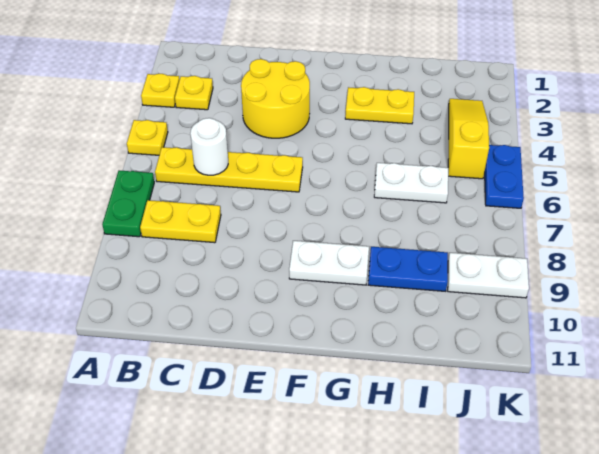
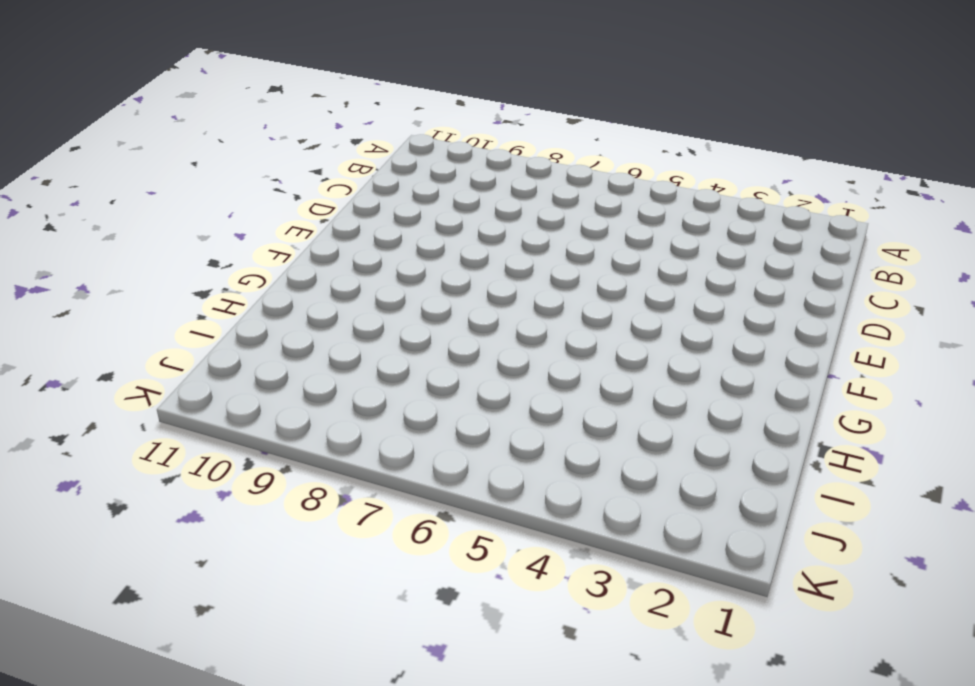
none -> yellow plate A3 level 1
none -> yellow plate A5 level 1
none -> green plate A7:A8 level 1

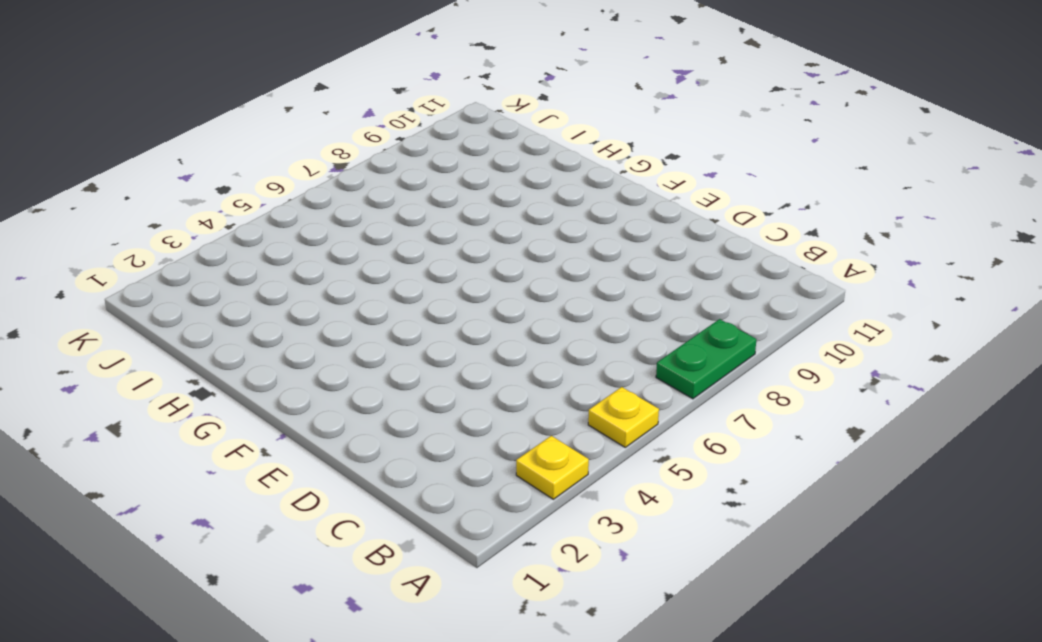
none -> yellow plate B3 level 1
none -> yellow plate B6:E6 level 1
none -> yellow plate B8:C8 level 1

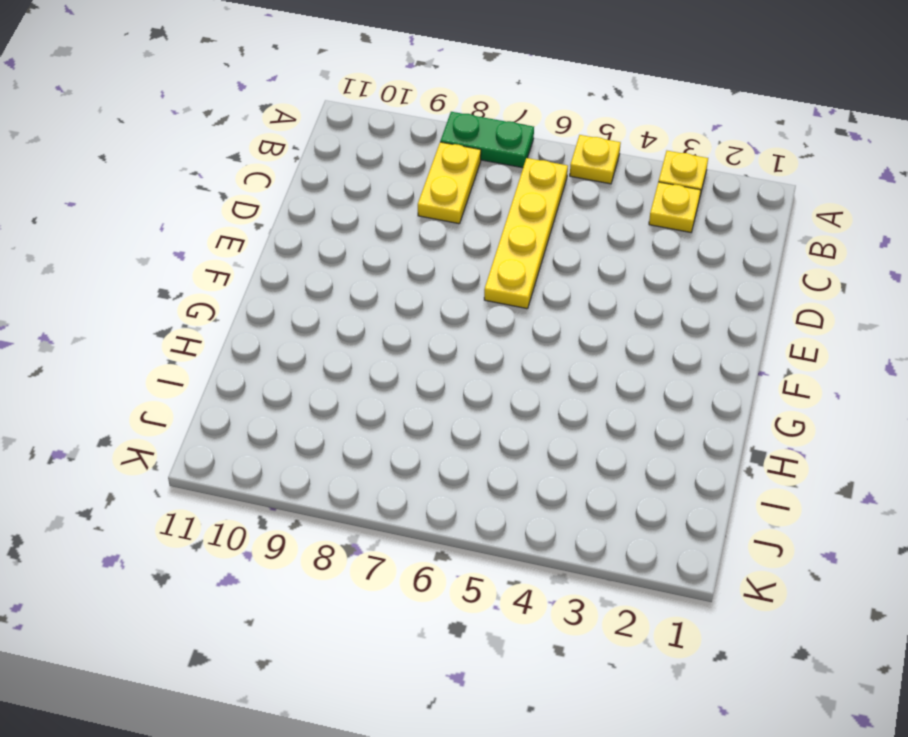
none -> yellow round brick D3:E4 level 1
none -> white plate F9:G9 level 1
none -> yellow plate G3:H3 level 1

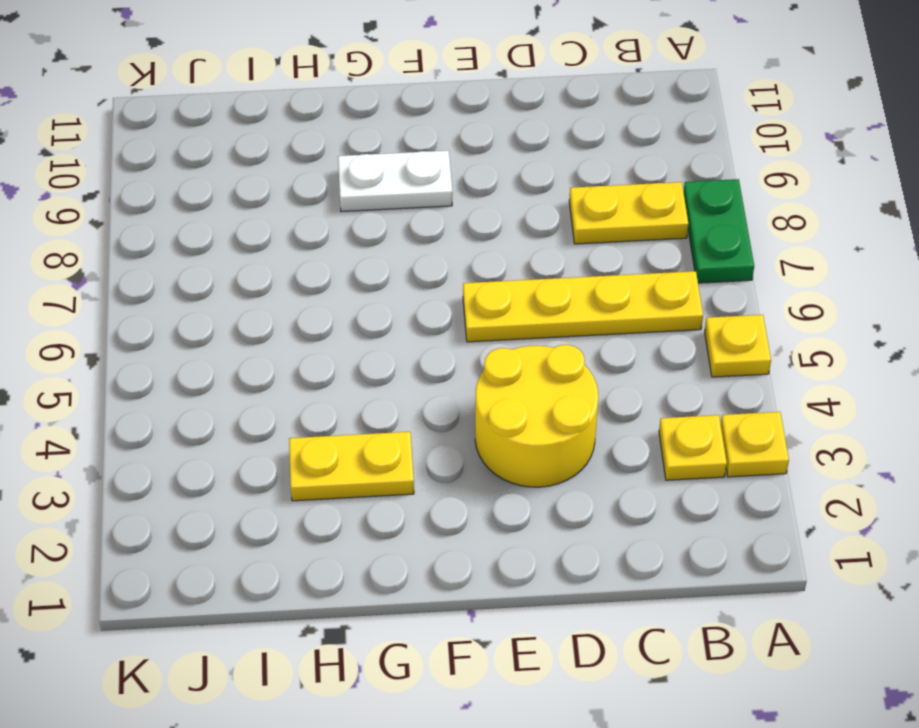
none -> white plate H6:I6 level 1
none -> blue plate H9:I9 level 1
none -> yellow slope J3:J5 level 1 top 5

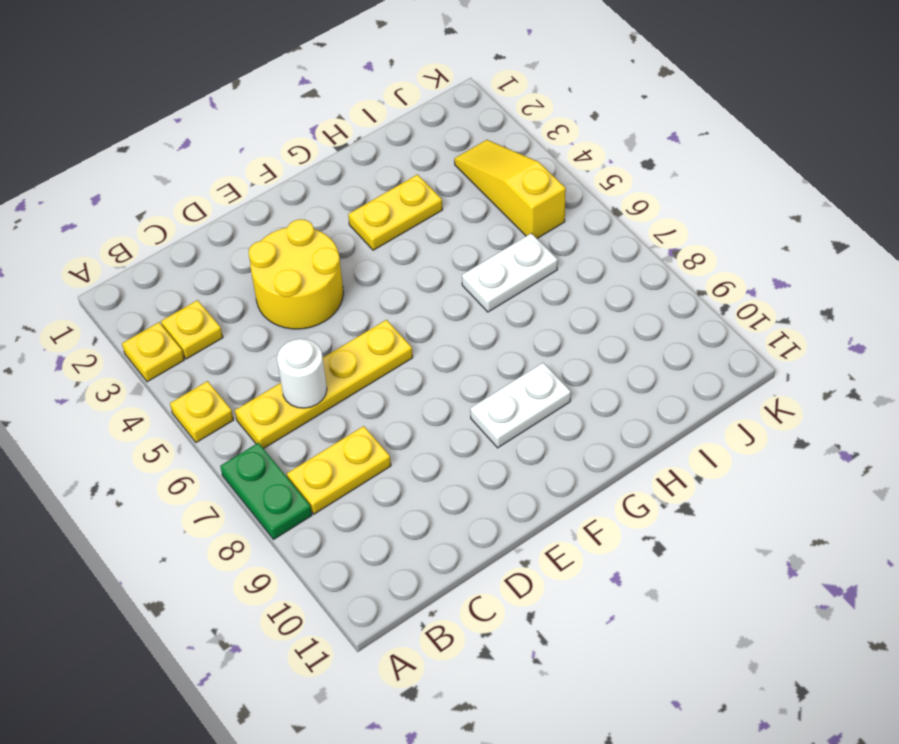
none -> blue plate H9:I9 level 1
none -> white plate J9:K9 level 1
none -> blue plate K5:K6 level 1

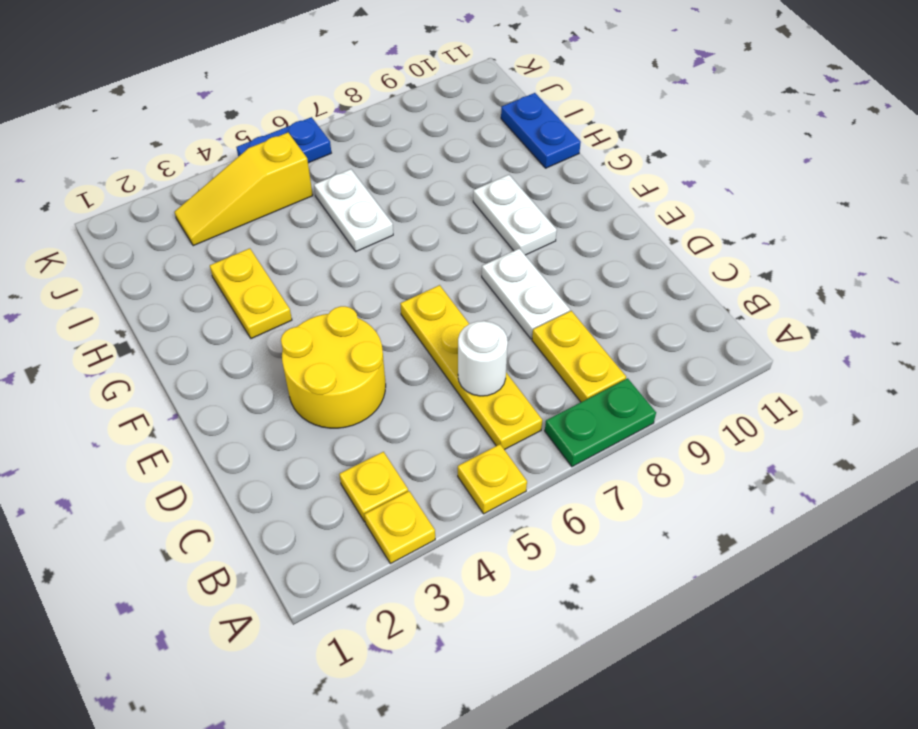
white plate D8:E8 level 1 -> white plate J9:K9 level 1
blue plate H11:I11 level 1 -> blue plate H9:I9 level 1

